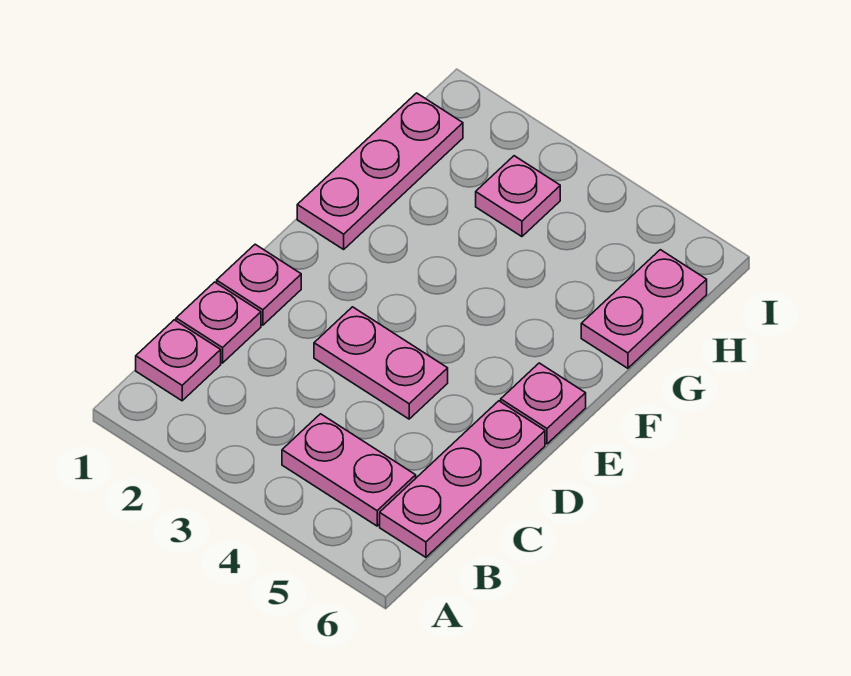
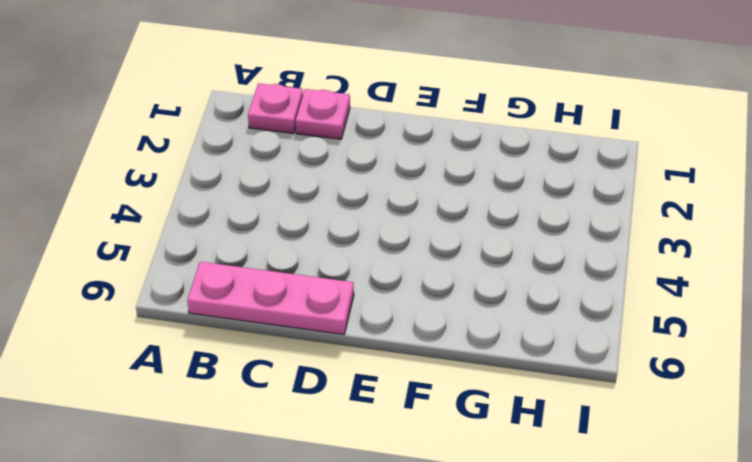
none -> pink plate B4:B5 level 1
none -> pink plate D1 level 1

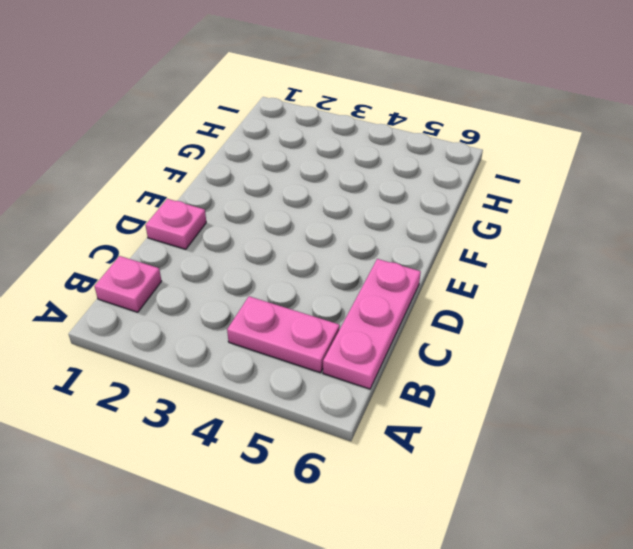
none -> pink plate C1 level 1
none -> pink plate D3:D4 level 1

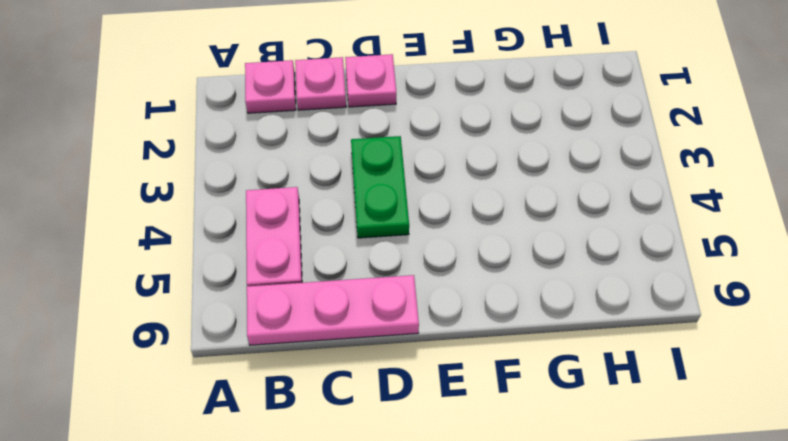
green plate D3:D4 level 1 -> pink plate D3:D4 level 1
none -> pink plate E6 level 1
none -> pink plate F1:H1 level 1

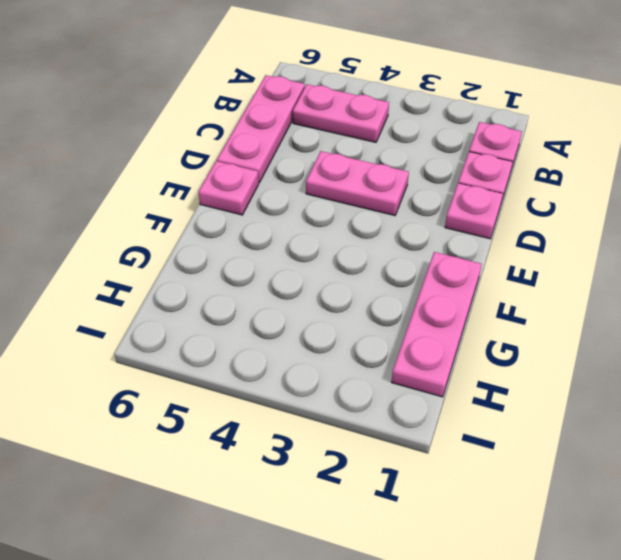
none -> pink plate G6:H6 level 1
none -> pink plate H3 level 1

